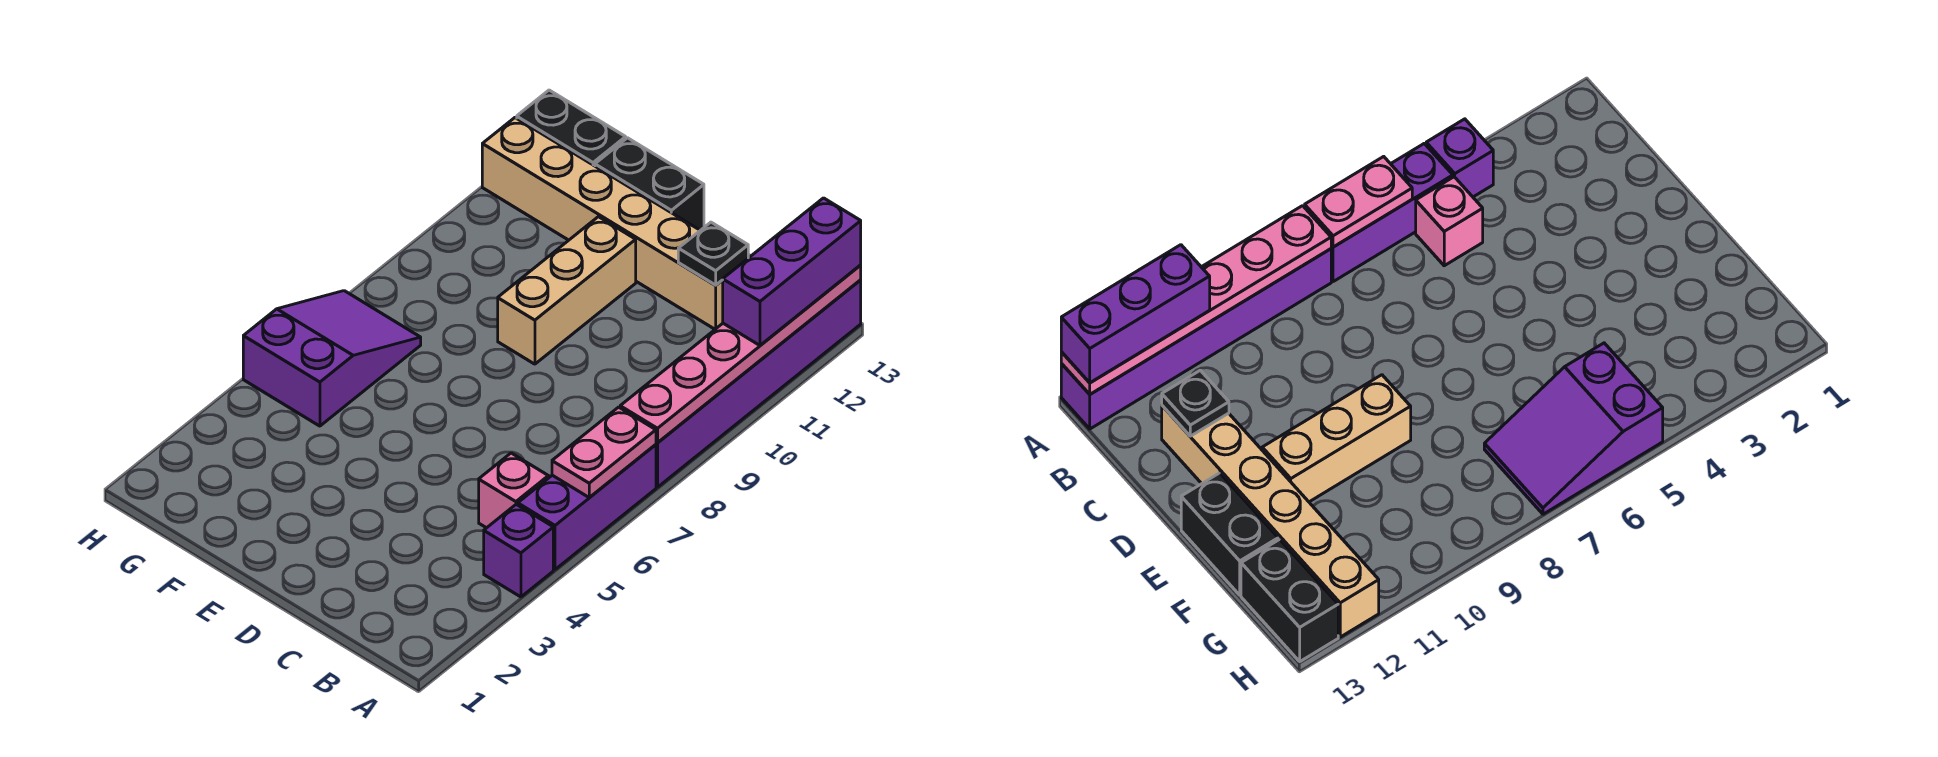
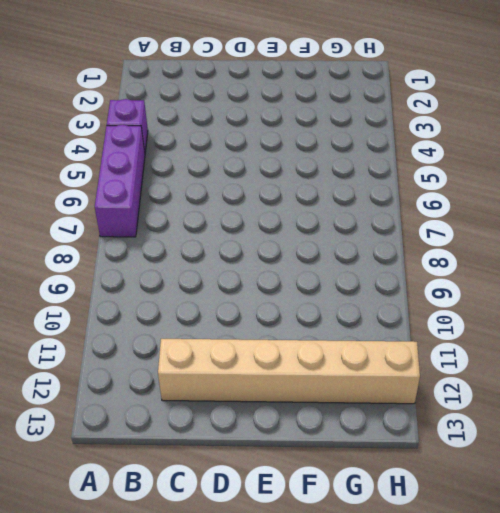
none -> purple brick A8:A13 level 1
none -> pink brick B5 level 1
none -> tan brick E9:E11 level 1

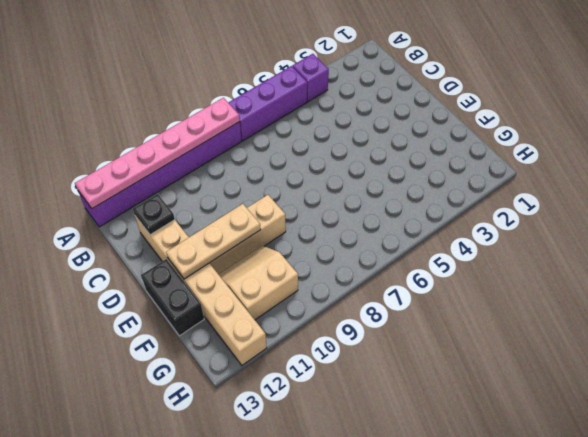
tan plate E10:E12 level 2 -> none
tan slope F10:G11 level 1 top G -> none
none -> pink brick B5 level 1
none -> purple slope G5:H7 level 1 top 5
none -> black brick G13:H13 level 1

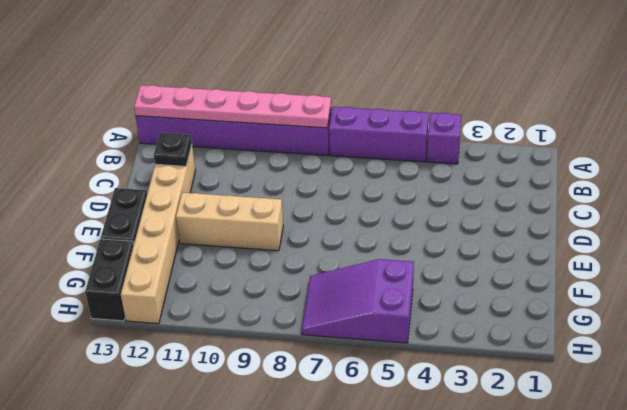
none -> pink brick B5 level 1
none -> pink plate A6:A7 level 2
none -> purple brick A11:A13 level 3

